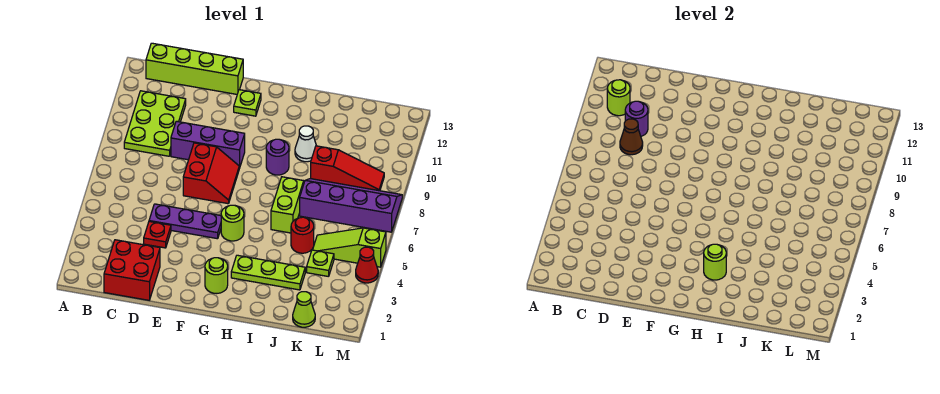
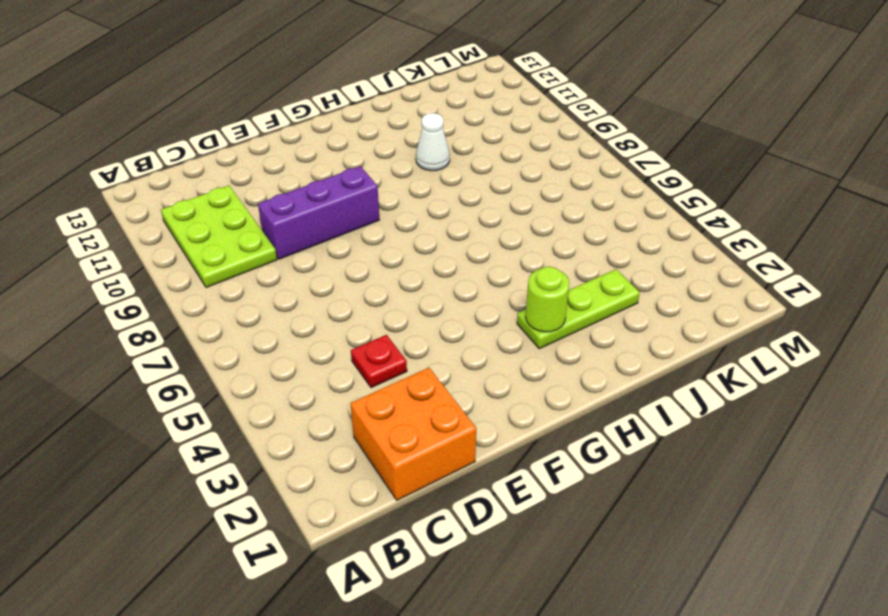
orange brick C1:D2 level 1 -> red brick C1:D2 level 1
none -> lime brick B13:E13 level 1
none -> purple plate D5:F5 level 1
none -> red slope E7:F8 level 1 top E

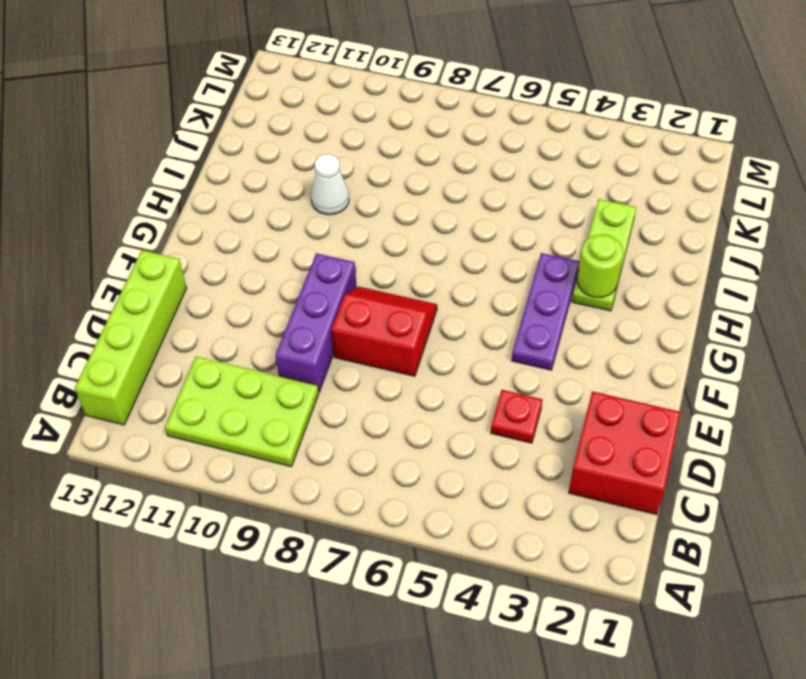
purple plate F4:H4 level 1 -> purple plate D5:F5 level 1
none -> lime plate F12 level 1
none -> lime round brick G2 level 1
none -> lime round brick G5 level 1

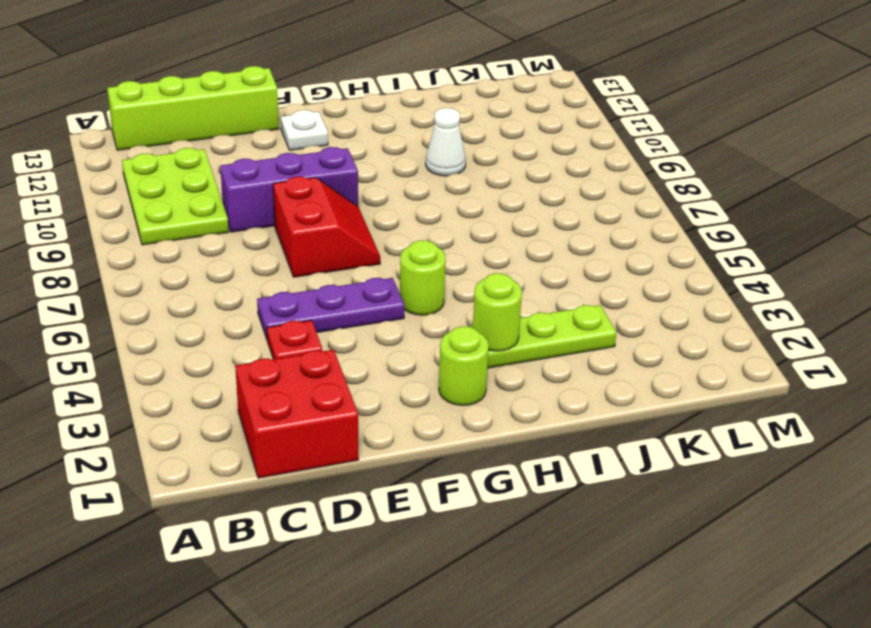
white plate F12 level 1 -> lime plate F12 level 1
none -> purple round brick H9 level 1
none -> lime brick I6:I7 level 1
none -> red round brick J5 level 1

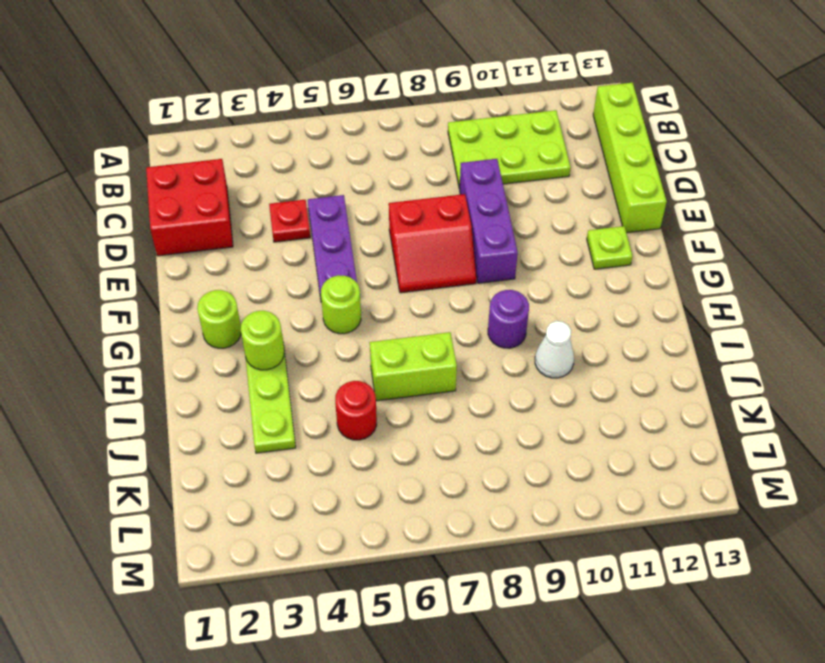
none -> purple slope J7:M8 level 1 top 7
none -> red slope J9:L9 level 1 top J
none -> lime cone K1 level 1

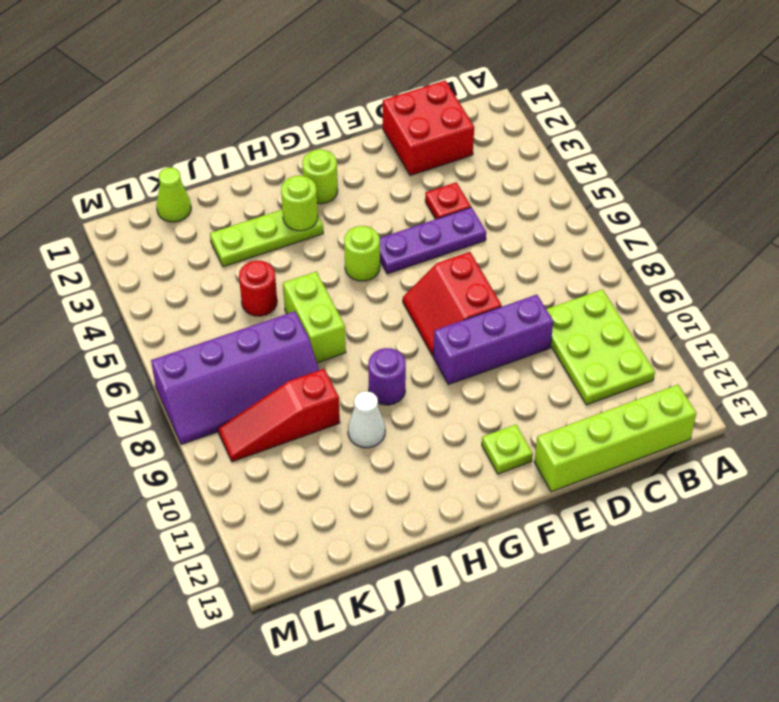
none -> lime plate K4 level 1
none -> lime slope K5:M5 level 1 top M
none -> red cone M4 level 1

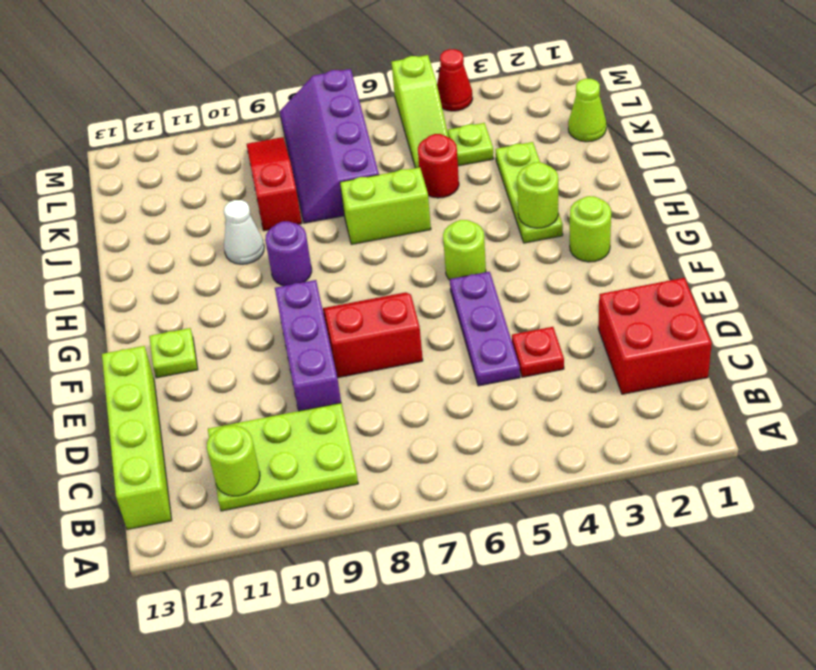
none -> brown cone C9 level 2
none -> purple round brick C10 level 2

